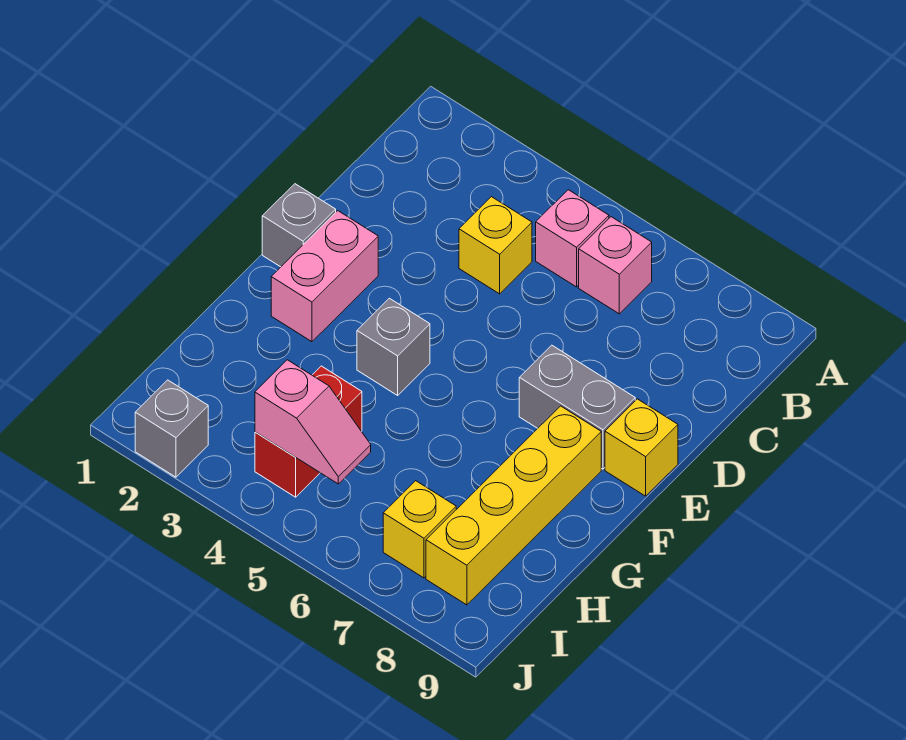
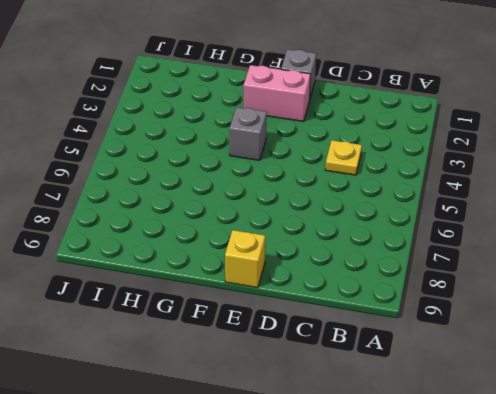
yellow plate C4 level 1 -> yellow brick C4 level 1
none -> pink brick B5 level 1
none -> pink brick B6 level 1
none -> grey brick E7:E8 level 1

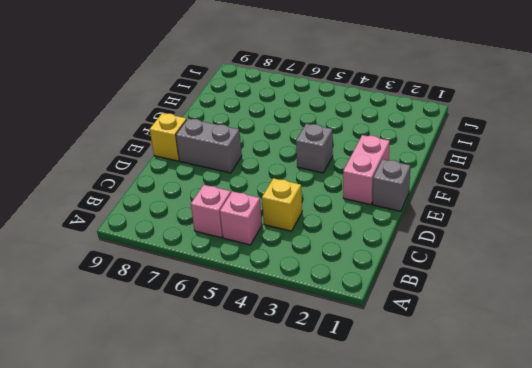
none -> yellow brick F8:I8 level 1
none -> red brick H4:I4 level 1
none -> yellow brick I7 level 1

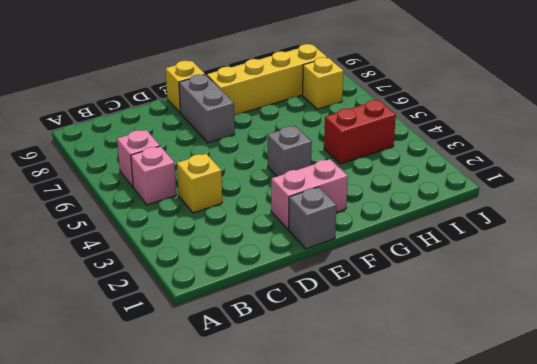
none -> grey brick J2 level 1
none -> pink slope I4:I5 level 2 top 4

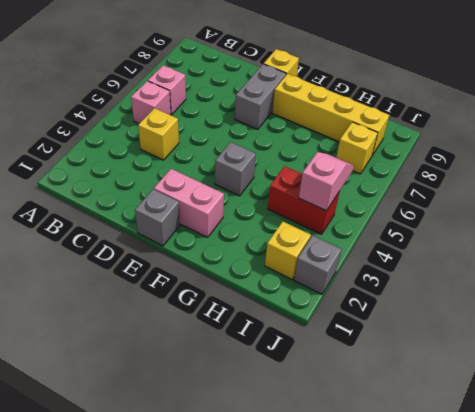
yellow brick I2 level 1 -> none

